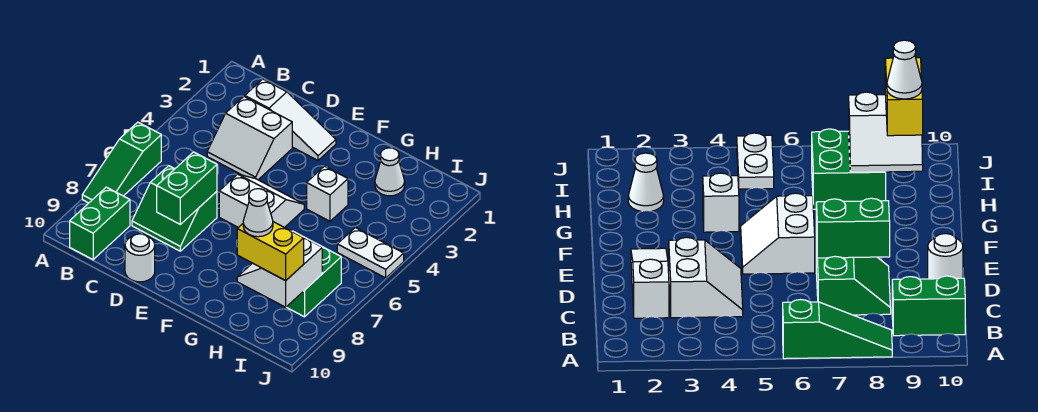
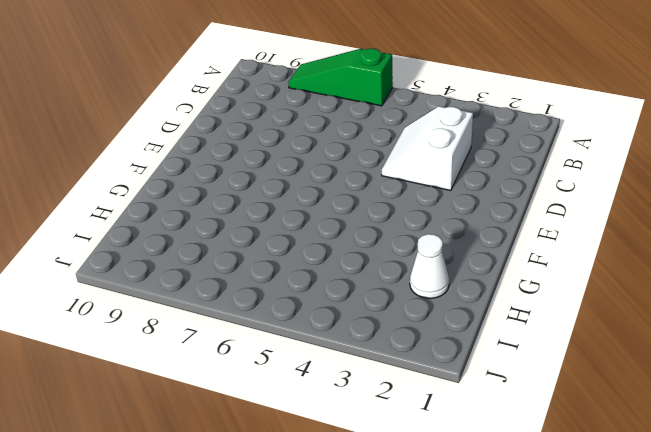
none -> green brick B9:B10 level 1
none -> white slope C2:E2 level 1 top C
none -> green slope C7:D8 level 1 top 7

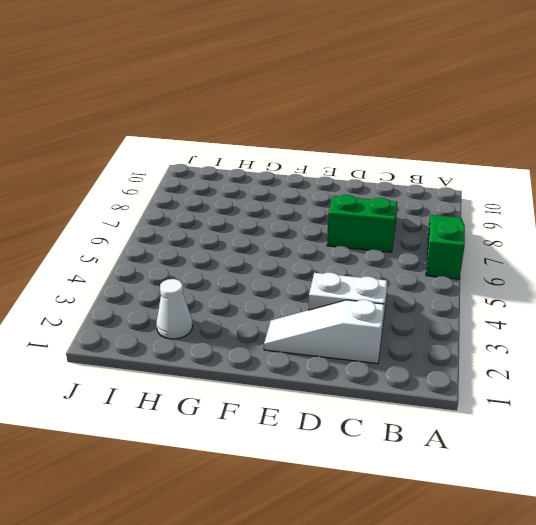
none -> green brick B9:B10 level 1
none -> white round brick D10 level 1
none -> white slope E5:F6 level 1 top 6

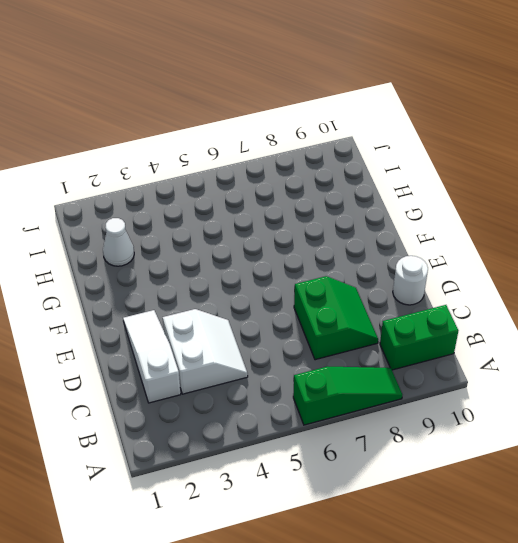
none -> white slope E5:F6 level 1 top 6
none -> white brick G4 level 1
none -> green brick H7:I8 level 1

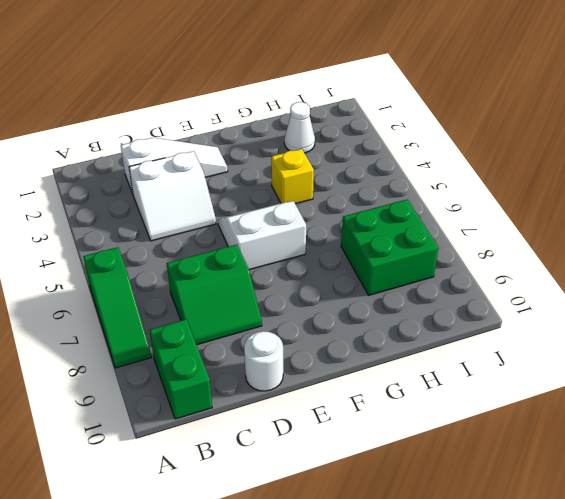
yellow brick G4 level 1 -> white brick G4 level 1
none -> white plate I5:J5 level 1
none -> green brick D7:D8 level 2
none -> white slope H8:I9 level 2 top I

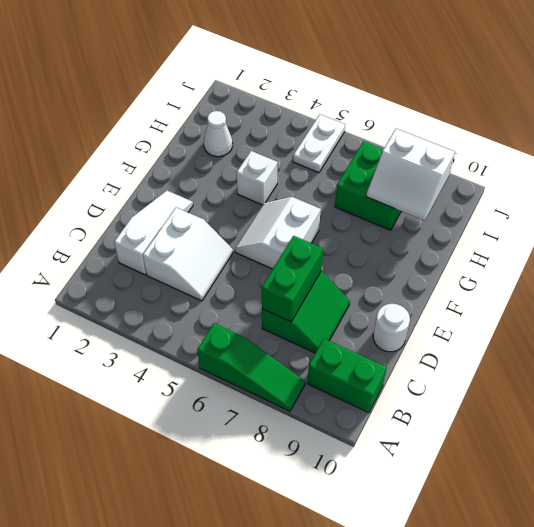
green brick C7:D7 level 2 -> green brick D7:D8 level 2
none -> yellow brick H9:I9 level 3
none -> white cone H9 level 4

